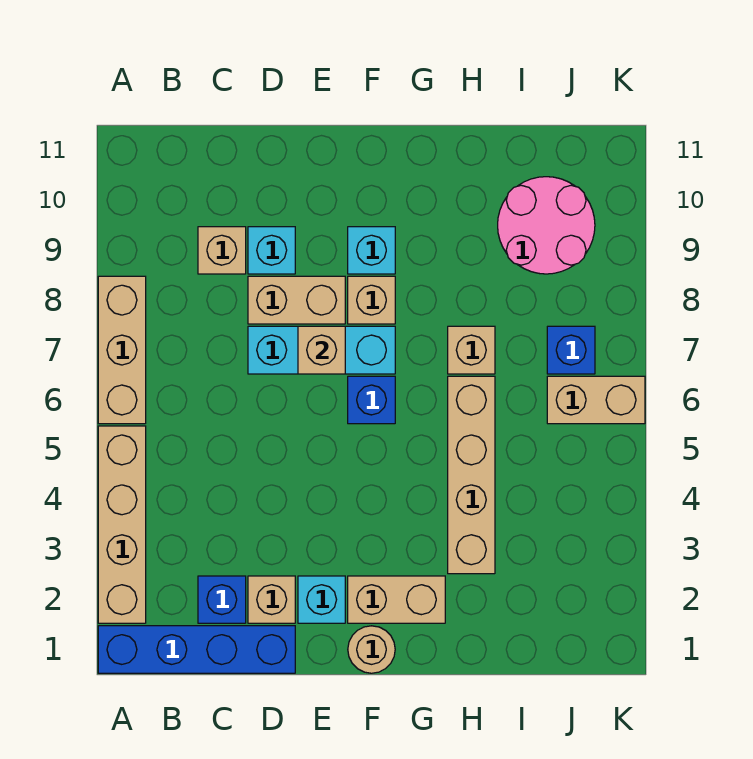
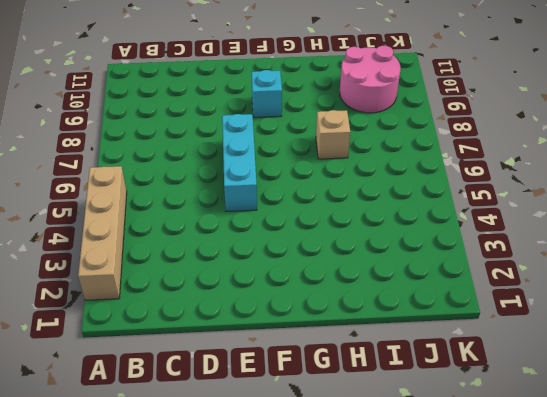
cyan brick E5:E7 level 1 -> cyan brick D7:F7 level 1
none -> blue brick A1:D1 level 1
none -> tan brick A6:A8 level 1
none -> blue brick C2 level 1

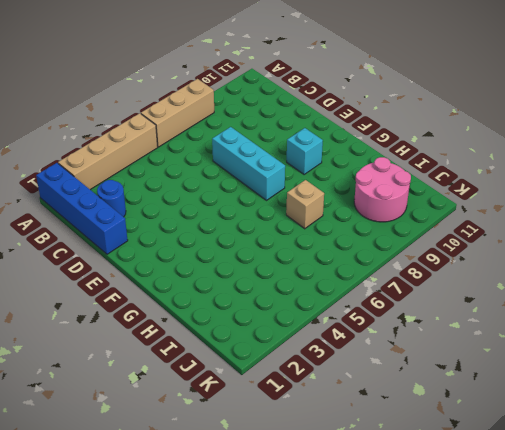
blue round brick C2 level 1 -> blue brick C2 level 1
none -> tan brick C9 level 1
none -> tan brick D2 level 1
none -> tan brick D8:E8 level 1

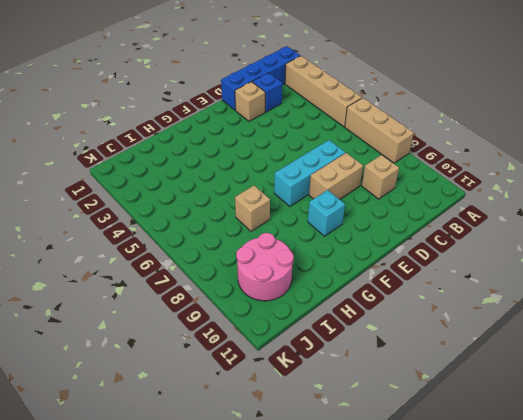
none -> cyan brick D9 level 1
none -> cyan brick E2 level 1
none -> tan round brick F1 level 1

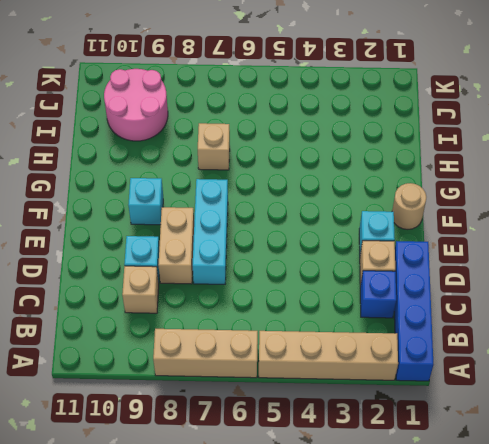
none -> tan brick F2:G2 level 1
none -> blue brick F6 level 1
none -> tan brick F8 level 1

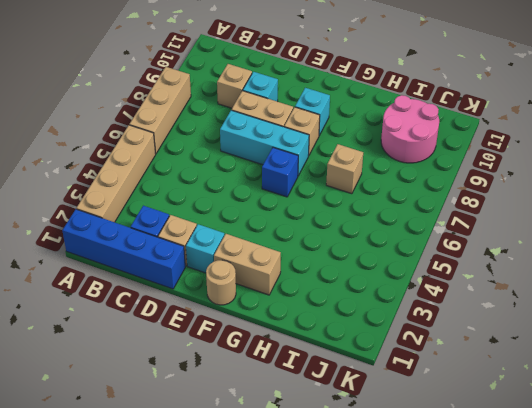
none -> tan brick H3:H6 level 1
none -> tan brick J6:K6 level 1
none -> blue brick J7 level 1

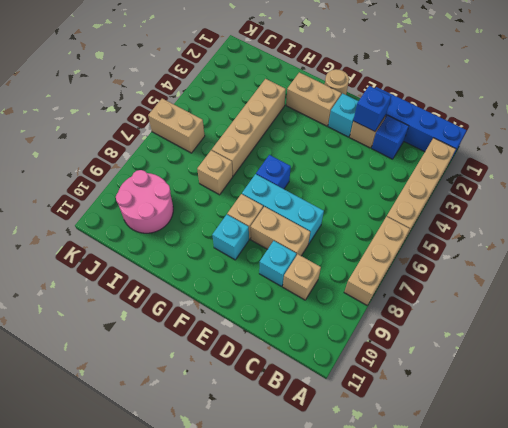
blue brick D2 level 2 -> blue brick J7 level 1
none -> tan brick E7 level 2

